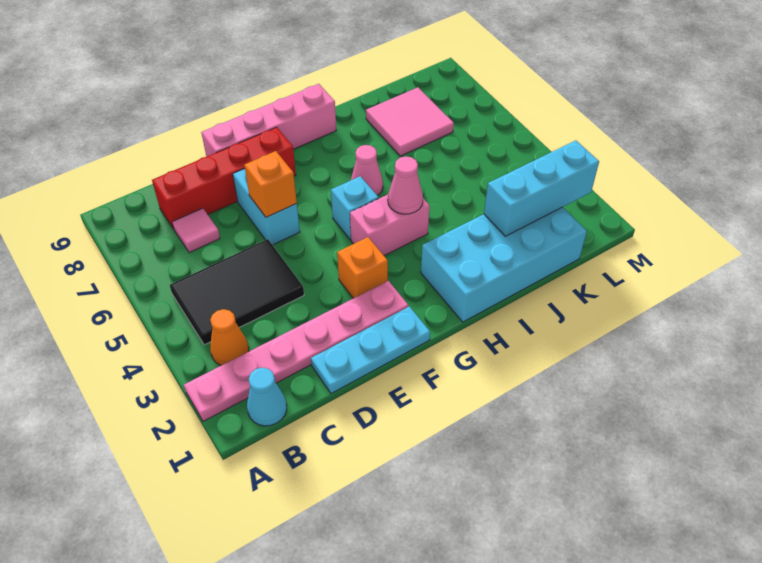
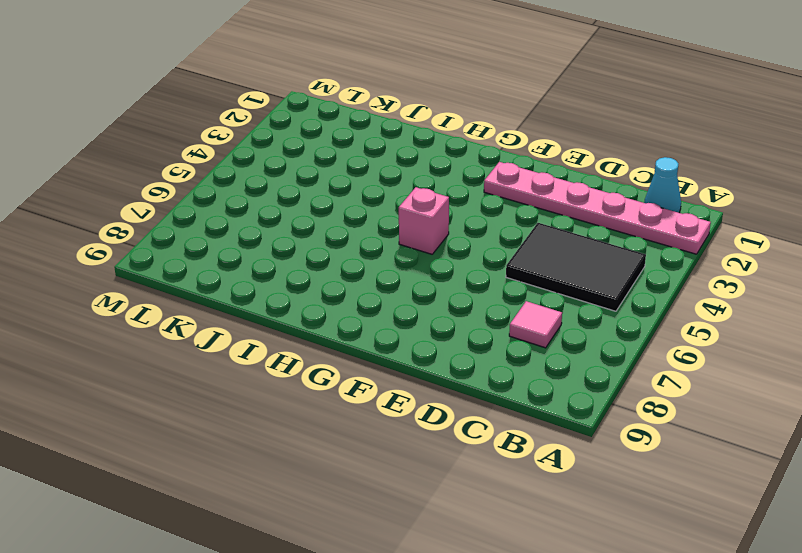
pink brick G5 level 1 -> cyan brick G5 level 1
none -> orange cone B3 level 1
none -> red brick C8:F8 level 1
none -> cyan plate D1:F1 level 1

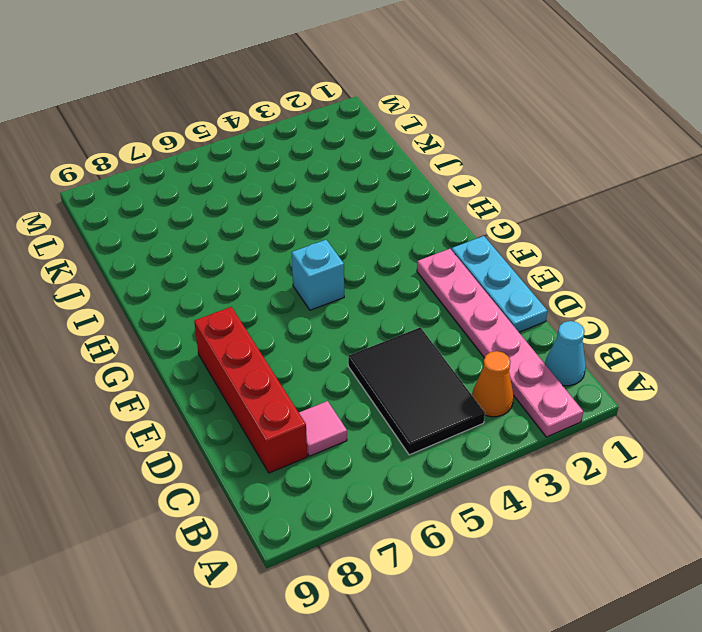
none -> cyan brick E6:E7 level 1
none -> pink brick E9:H9 level 1
none -> orange brick F3 level 1

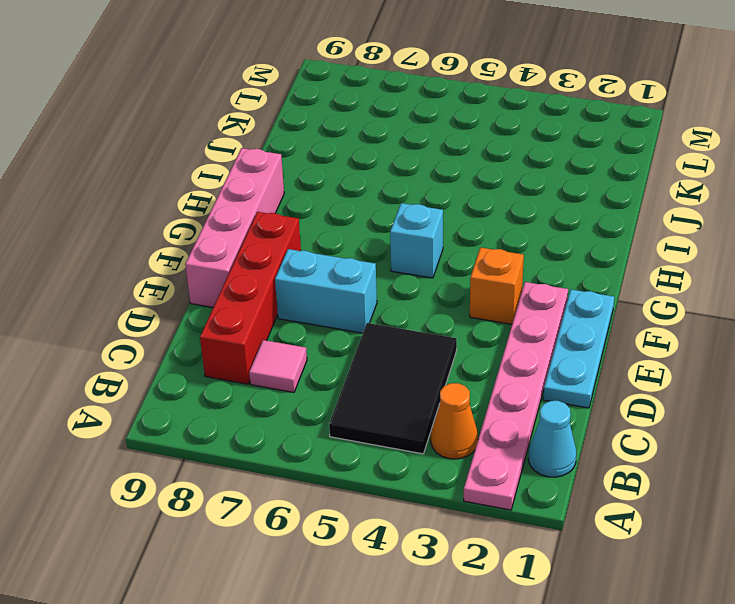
none -> pink brick G4:H4 level 1
none -> cyan brick H1:K2 level 1
none -> pink cone H6 level 1

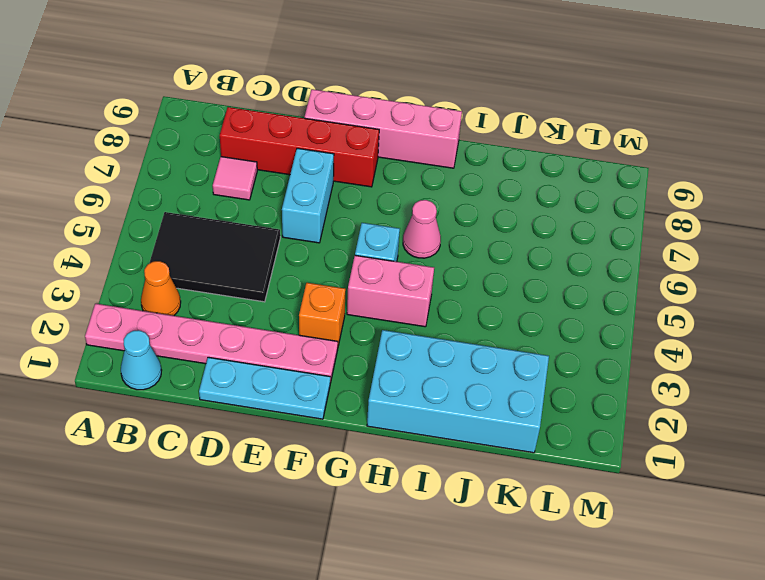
none -> pink tile J7:K8 level 1
none -> orange brick E6 level 2
none -> pink cone H4 level 2

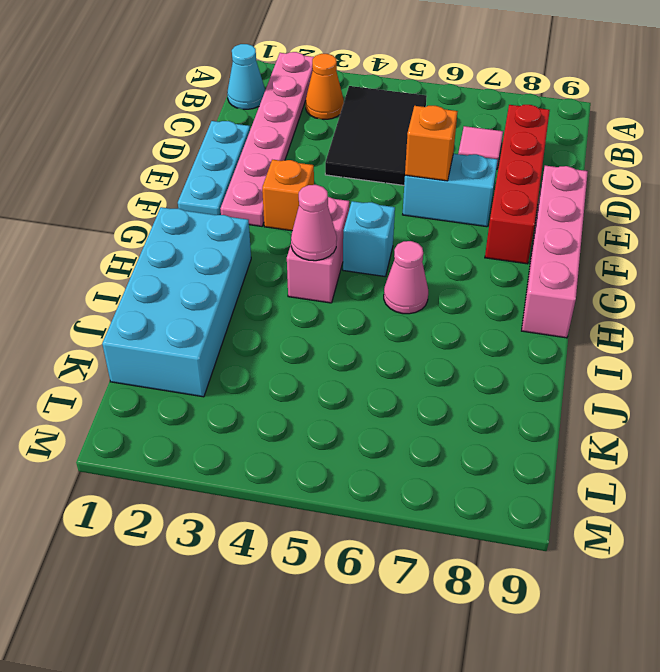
none -> pink tile J7:K8 level 1
none -> cyan brick J2:L2 level 2

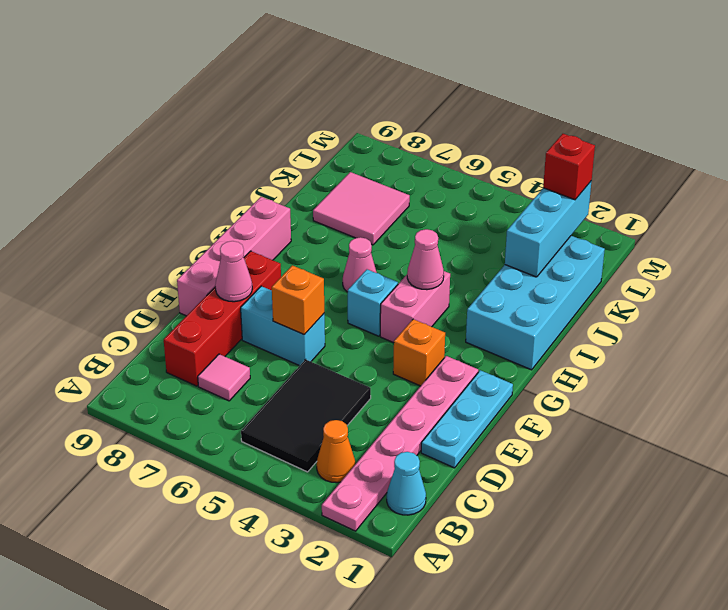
pink cone E8 level 2 -> none
red brick L2 level 3 -> none

